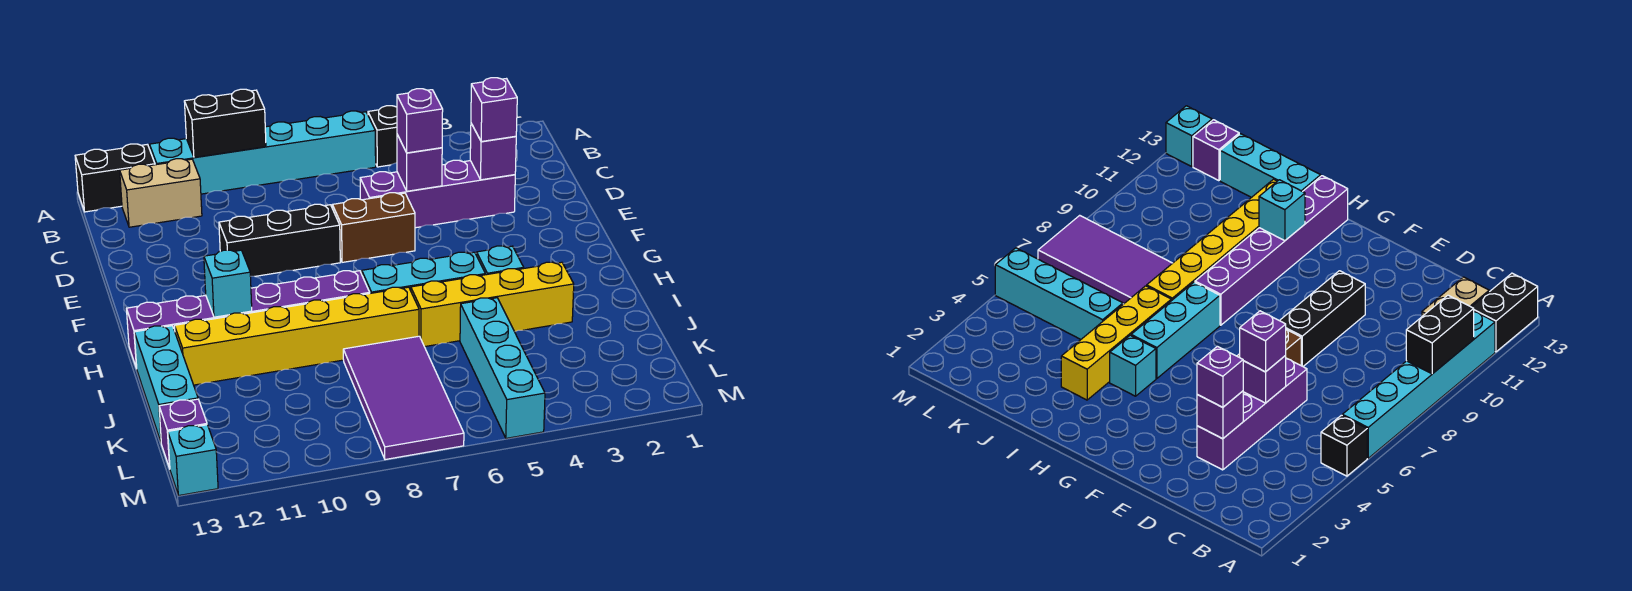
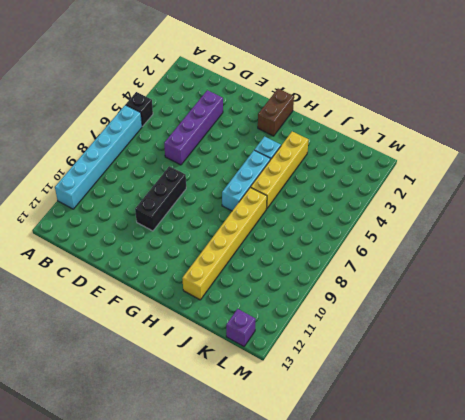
brown brick G1:G2 level 1 -> brown brick E6:E7 level 1
none -> black brick A12:A13 level 1
none -> tan brick B11:B12 level 1
none -> purple brick H8:H13 level 1

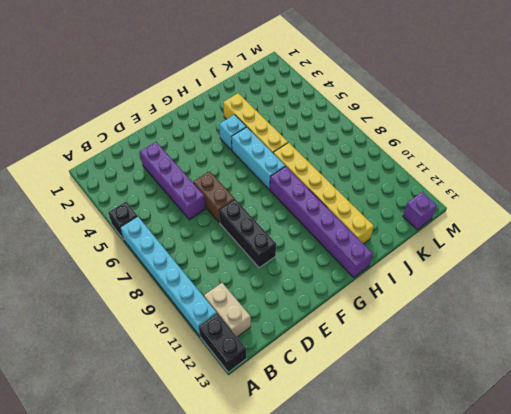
none -> cyan brick I13:K13 level 1
none -> cyan brick J5:M5 level 1
none -> purple tile J7:M8 level 1

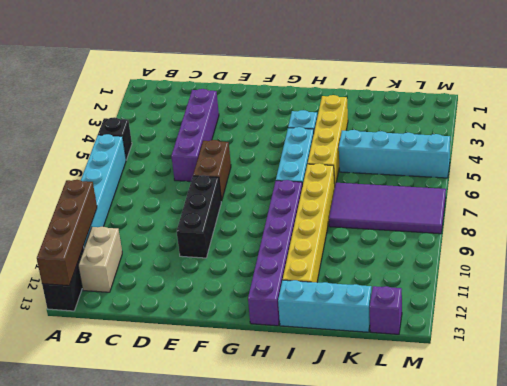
brown brick A10:A13 level 2 -> black brick A9:A10 level 2
none -> cyan brick M13 level 1
none -> purple brick D3 level 2
none -> purple brick D5 level 2

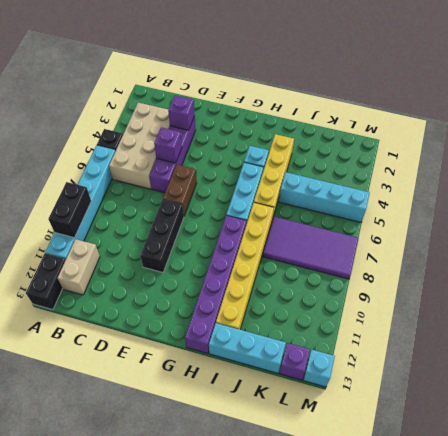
tan brick B3:C6 level 1 -> none
none -> cyan brick H11 level 2
none -> purple brick D3 level 3
none -> purple brick D5 level 3

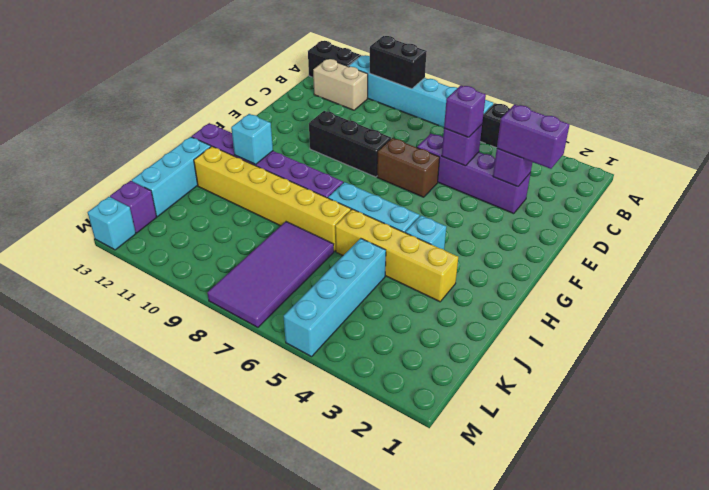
purple brick D2:D3 level 3 -> purple brick D3 level 3

